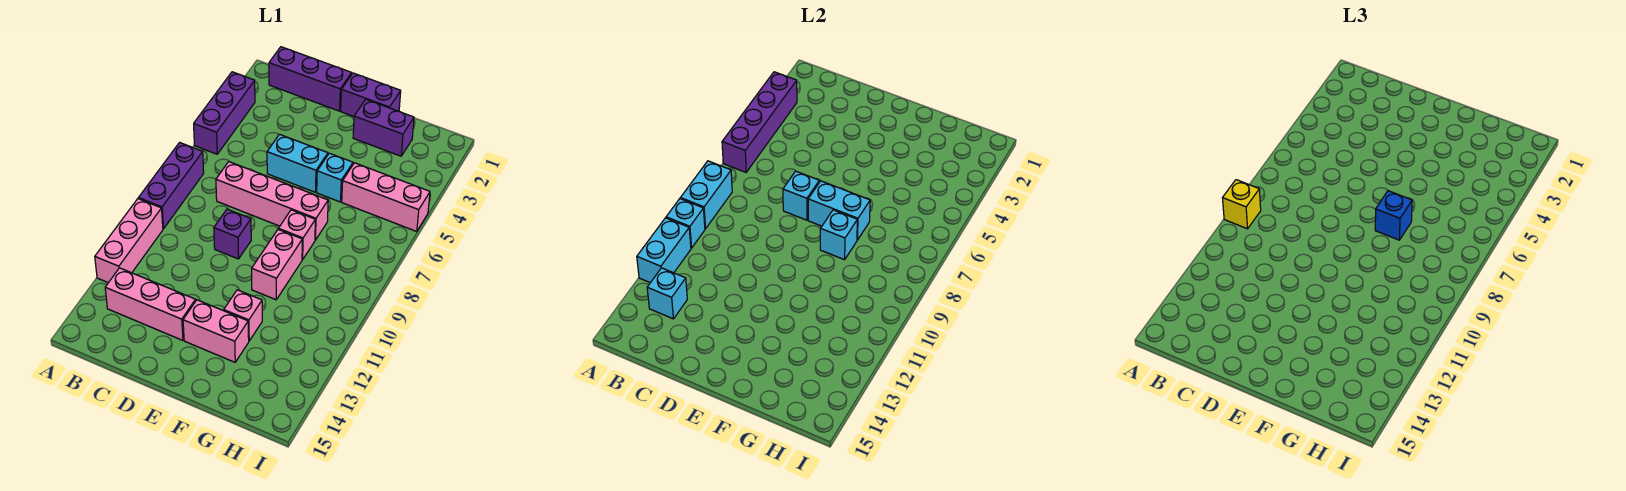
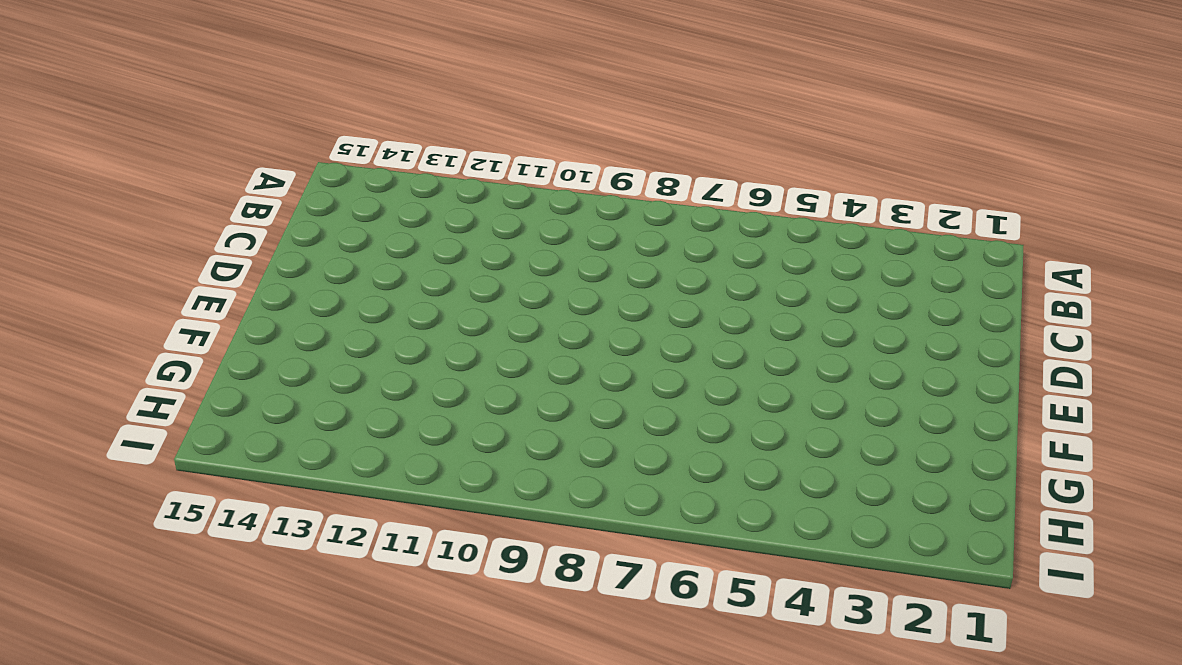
none -> purple brick A3:A5 level 1
none -> purple brick A7:A9 level 1
none -> pink brick A10:A12 level 1

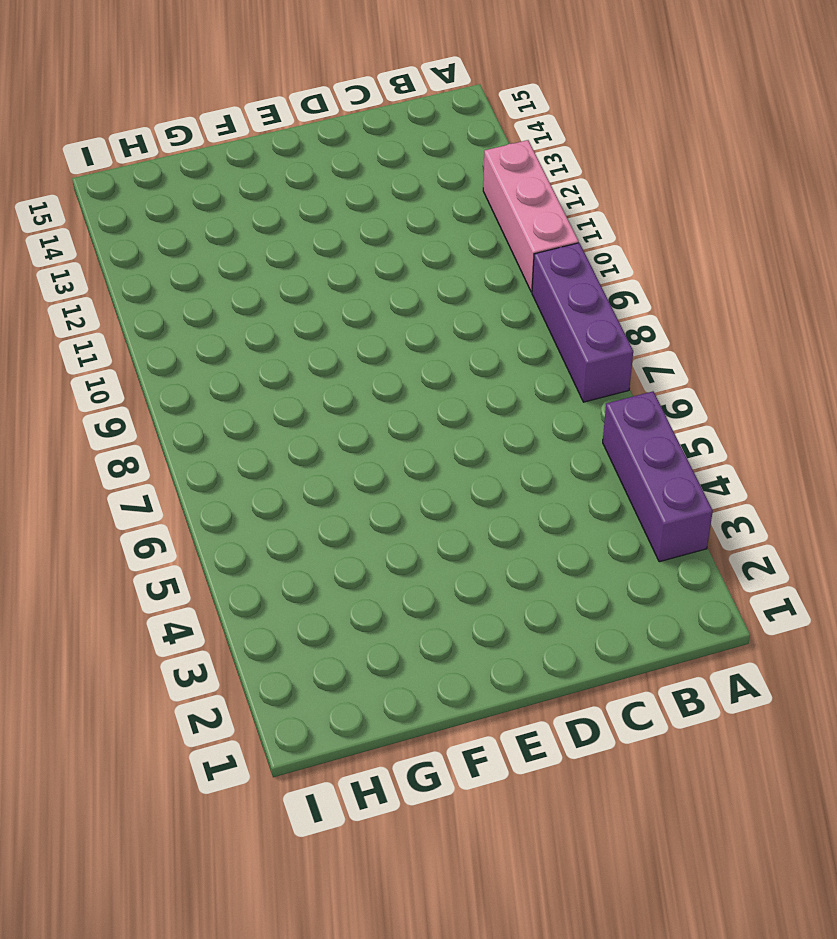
none -> purple brick B1:D1 level 1
none -> pink brick B13:D13 level 1
none -> pink brick C7:F7 level 1

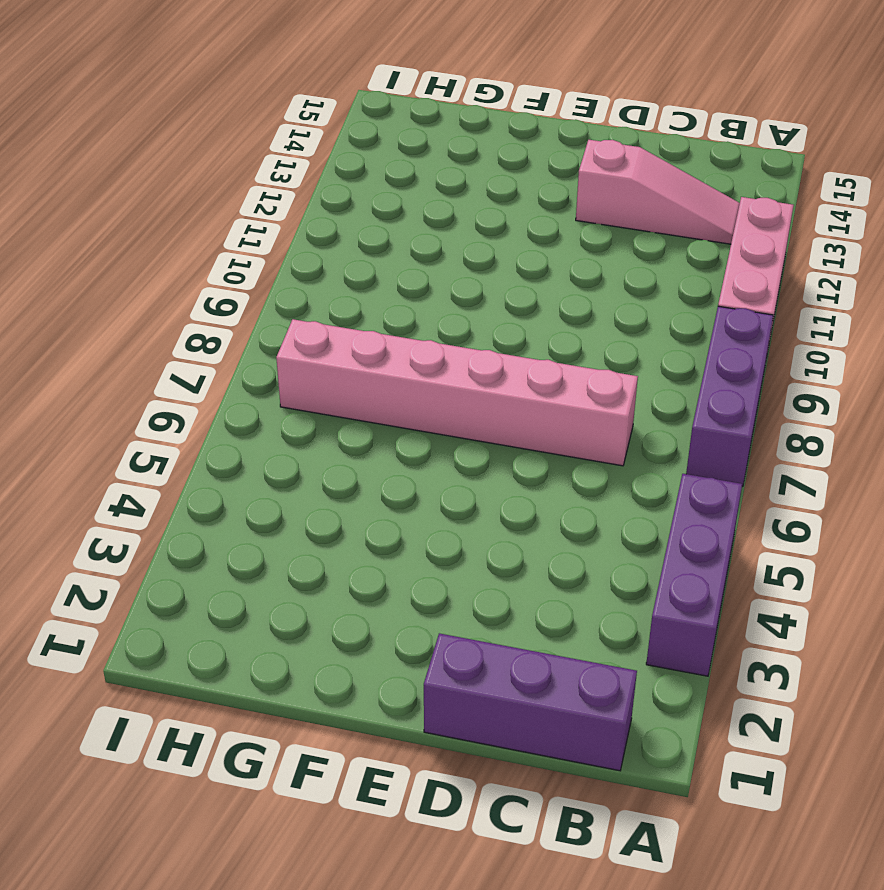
pink slope B13:D13 level 1 top D -> pink brick B13:D13 level 1
pink brick C7:H7 level 1 -> pink brick C7:F7 level 1
none -> cyan brick D5:E5 level 1
none -> purple brick D9 level 1
none -> purple brick E1:F1 level 1

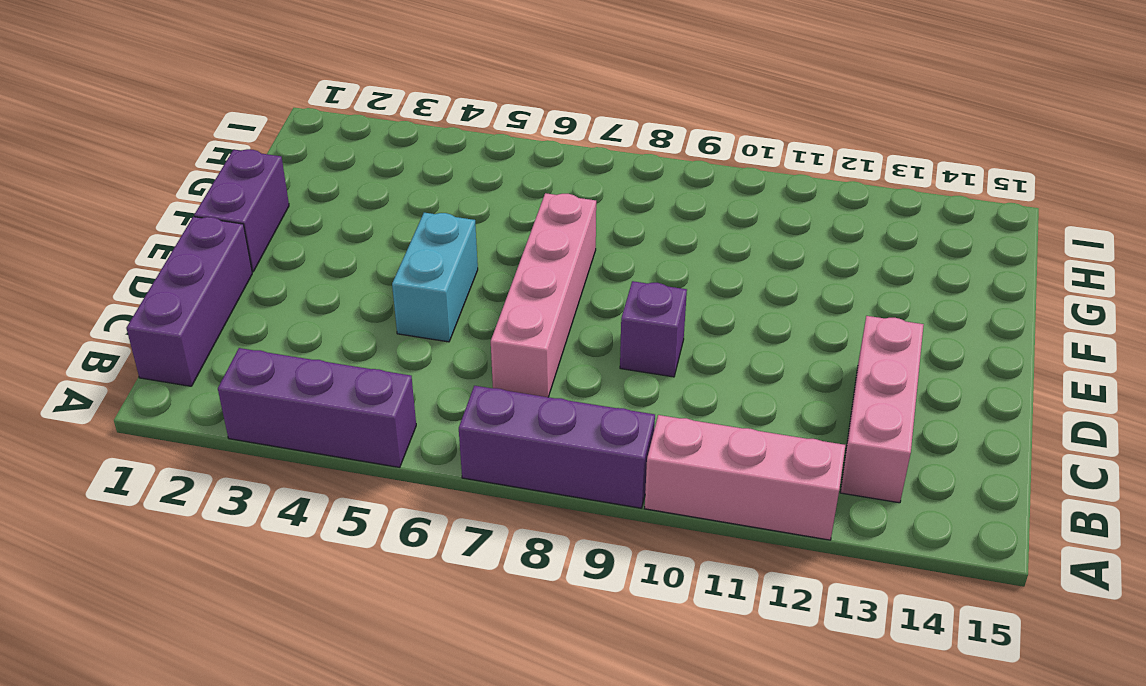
none -> pink brick E13:F13 level 1
none -> purple brick F2:G2 level 1
none -> cyan brick F5 level 1

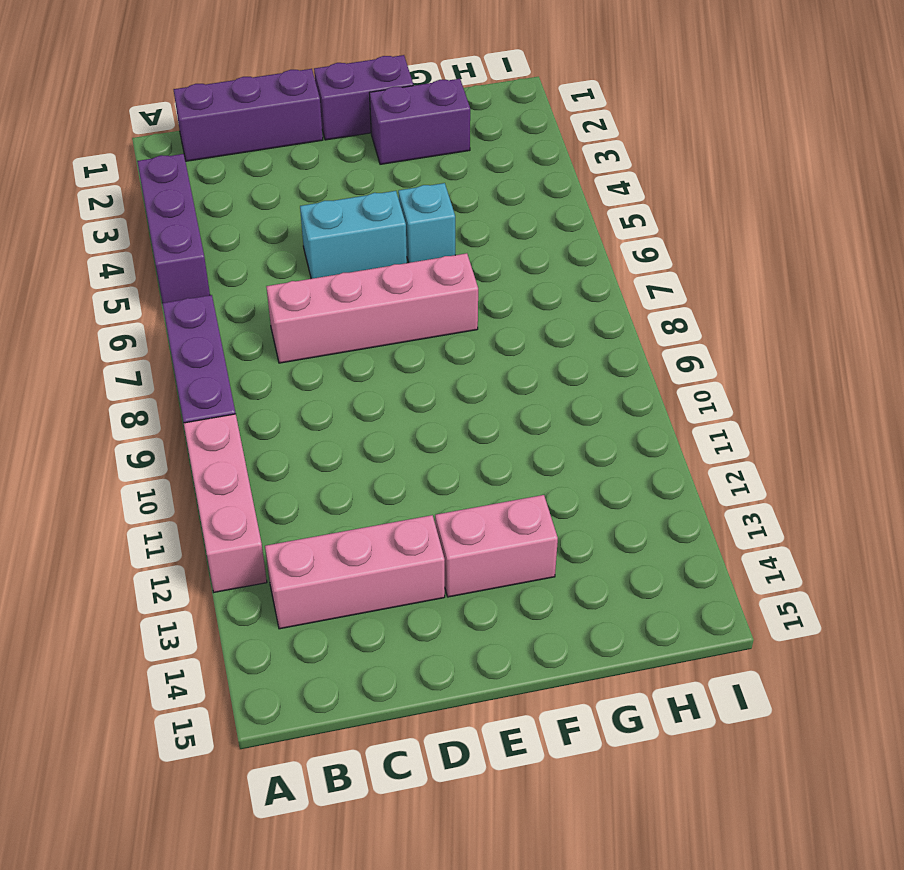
none -> purple brick D9 level 1
none -> pink brick F8 level 1
none -> pink brick F9:F10 level 1

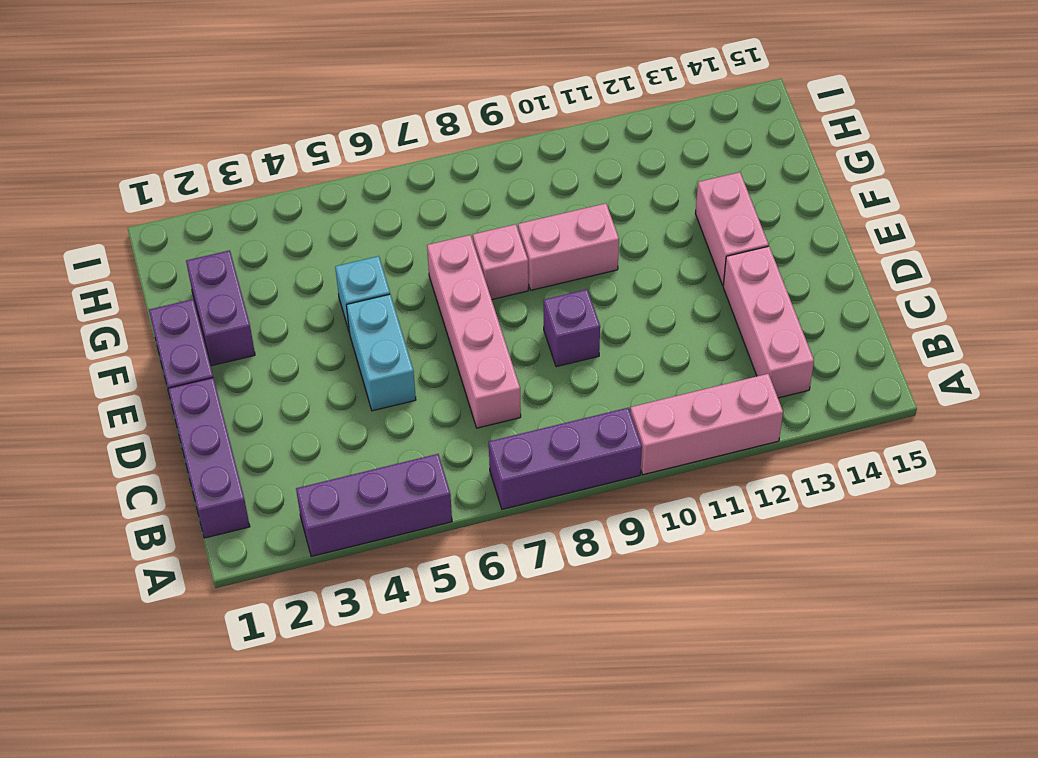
none -> pink brick F12 level 1
none -> pink brick G5:I5 level 1
none -> purple brick A3:A6 level 2

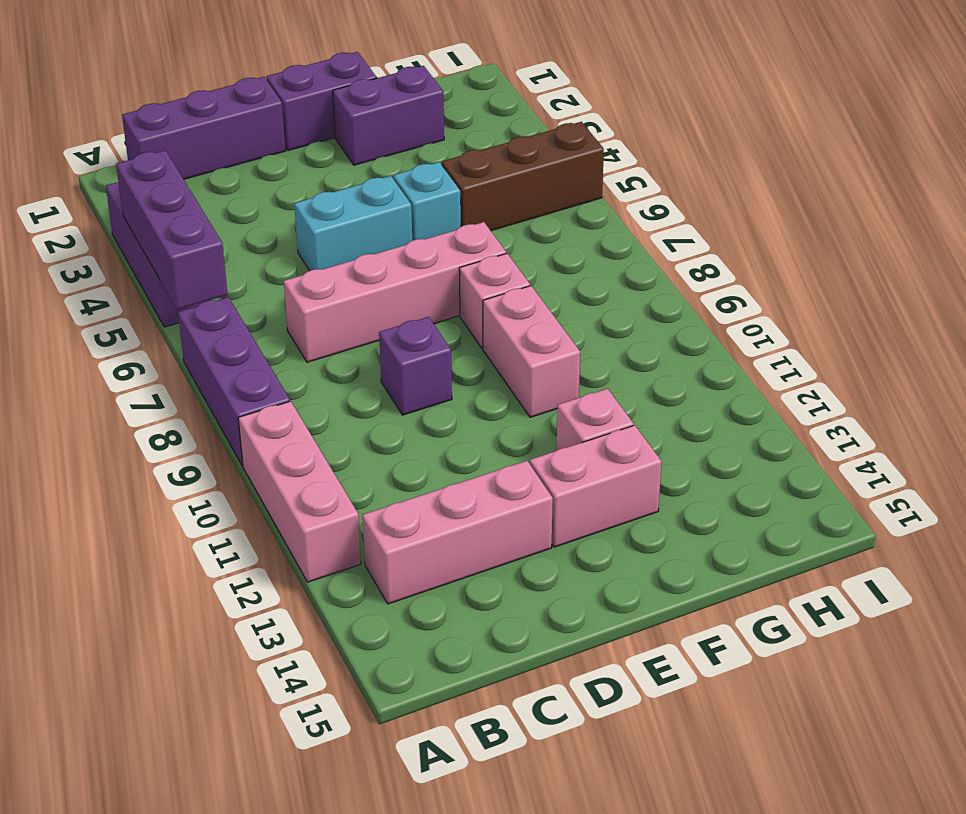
purple brick A4:A6 level 2 -> purple brick A3:A6 level 2
brown brick G5:I5 level 1 -> pink brick G5:I5 level 1
none -> cyan brick A8:A9 level 2
none -> cyan brick A10 level 2
none -> cyan brick A11:A12 level 2

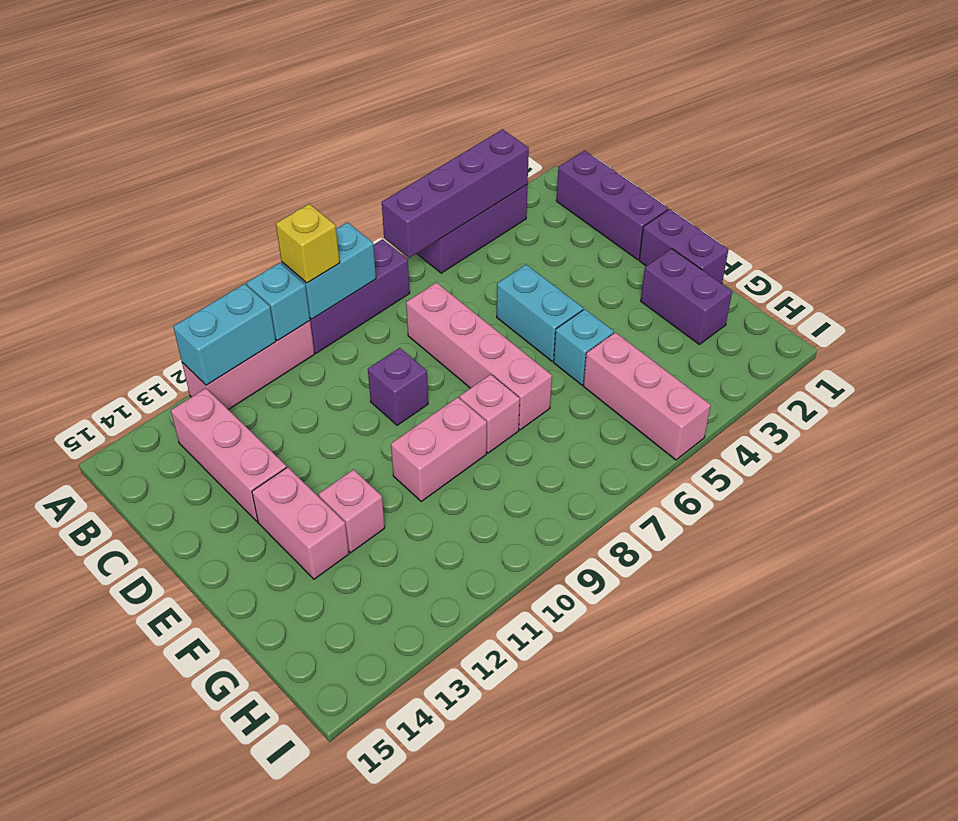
none -> cyan brick B13 level 2
none -> cyan brick D7 level 2
none -> cyan brick E7:F7 level 2

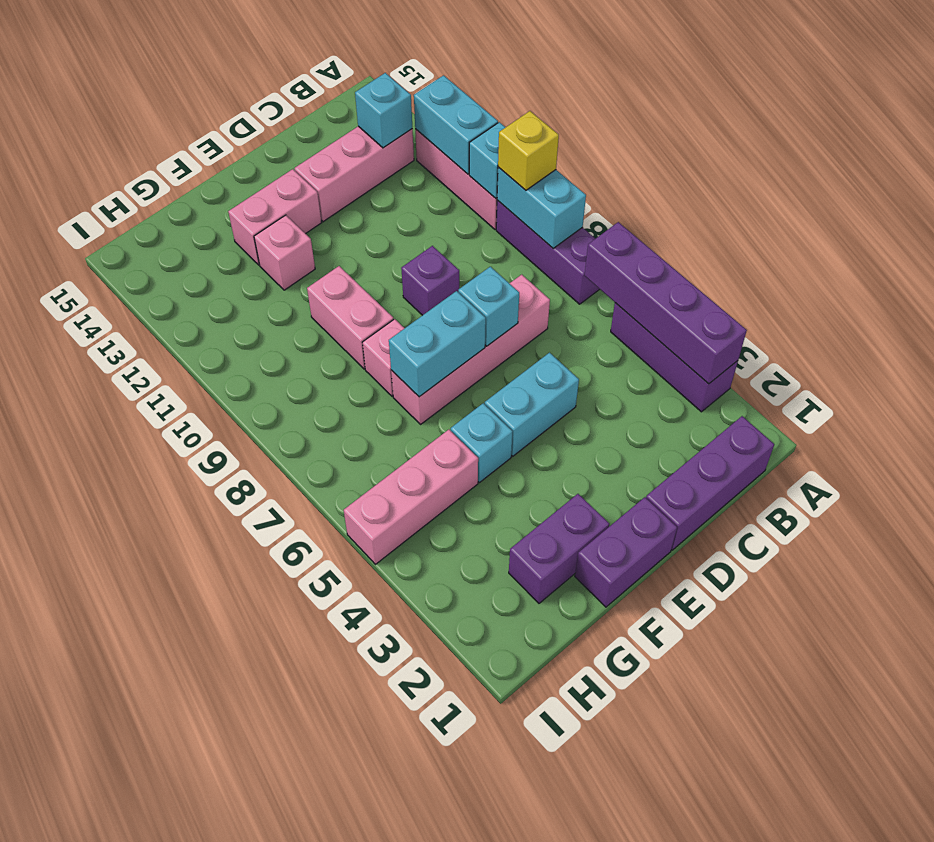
none -> cyan brick F8 level 2
none -> blue brick F7 level 3

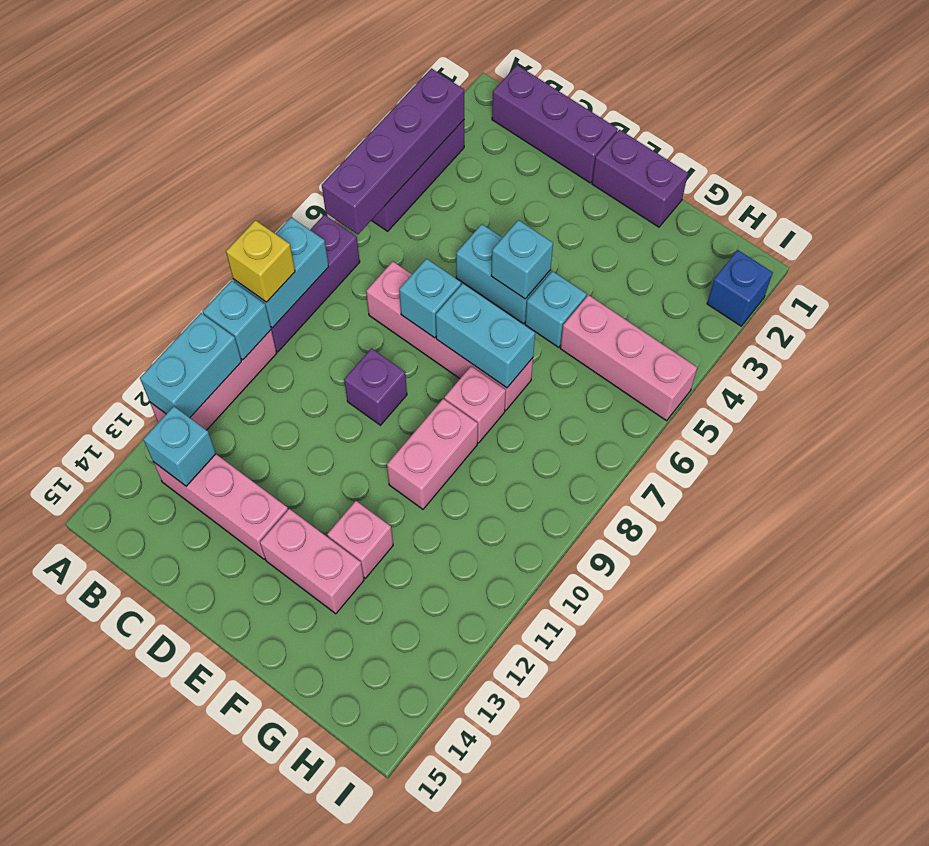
cyan brick E5 level 2 -> cyan brick F8 level 2
blue brick I2 level 1 -> blue brick F7 level 3
none -> purple brick F2:G2 level 1

